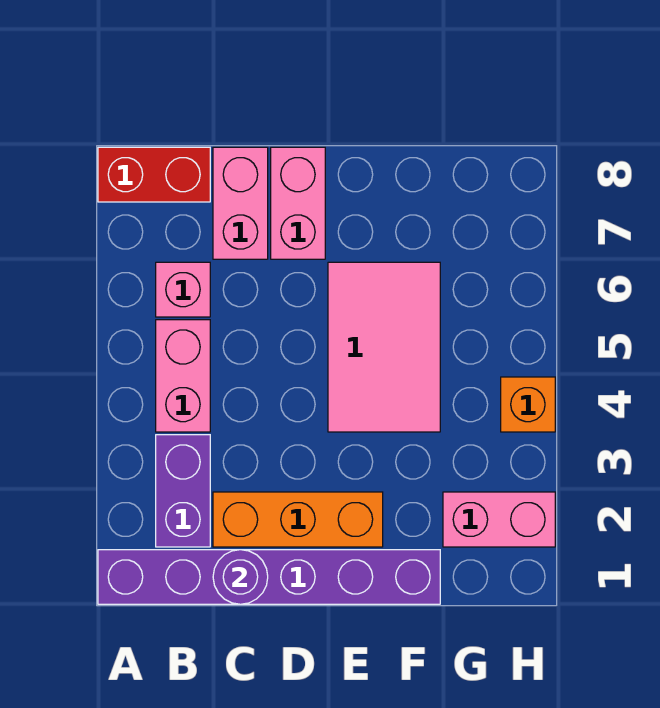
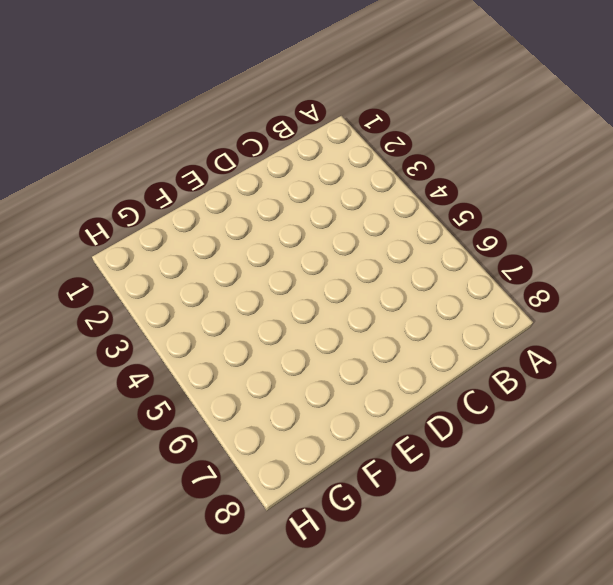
none -> purple brick A1:F1 level 1
none -> red brick A8:B8 level 1
none -> purple brick B2:B3 level 1

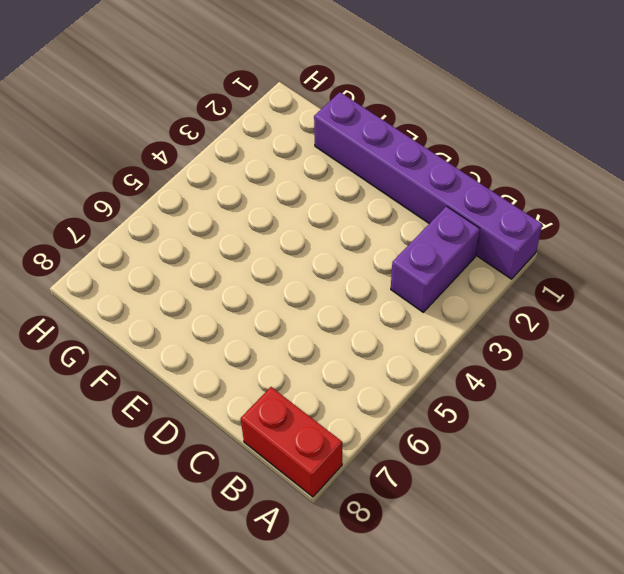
none -> pink brick B4:B5 level 1
none -> pink brick B6 level 1
none -> orange brick C2:E2 level 1

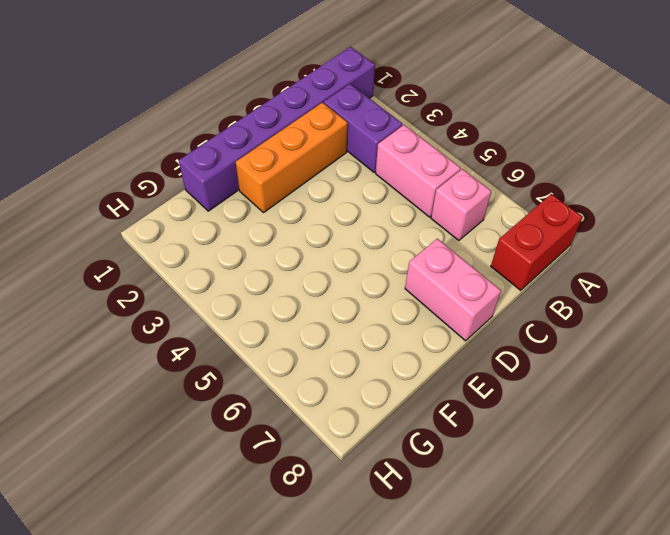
none -> pink brick C7:C8 level 1
none -> pink tile E4:F6 level 1
none -> pink brick G2:H2 level 1

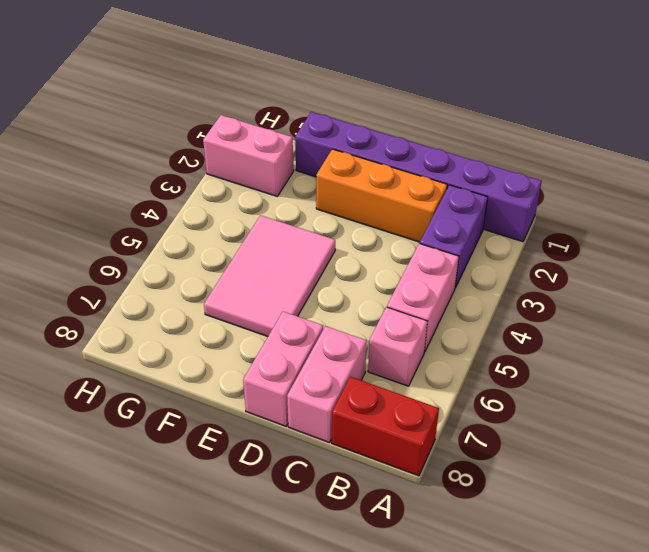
none -> orange brick H4 level 1
none -> purple round brick C1 level 2

